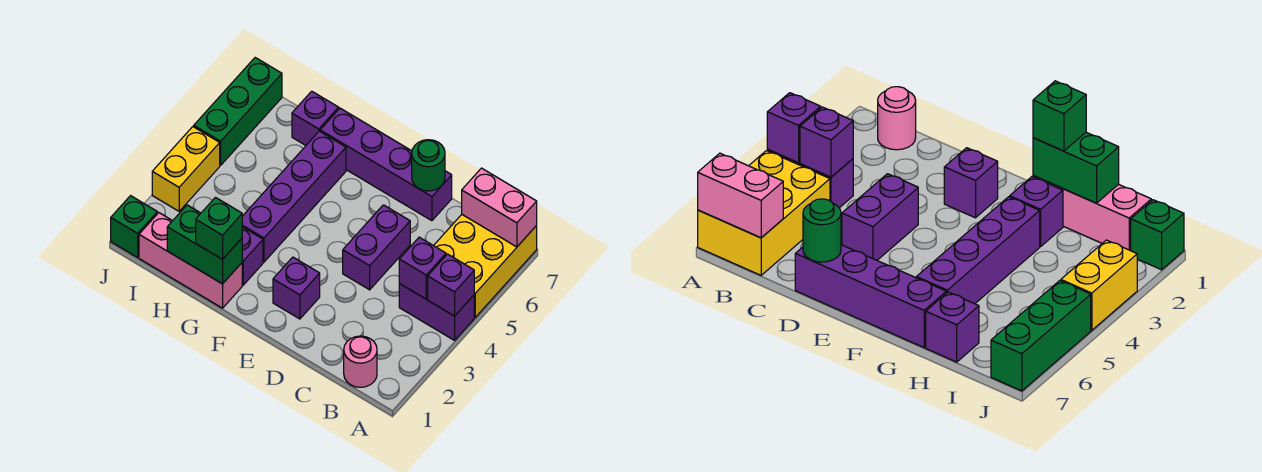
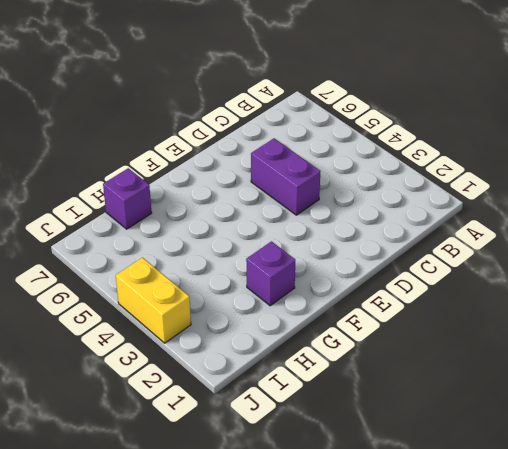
none -> purple brick A4:B4 level 1
none -> yellow brick A5:B7 level 1
none -> pink round brick B1 level 1

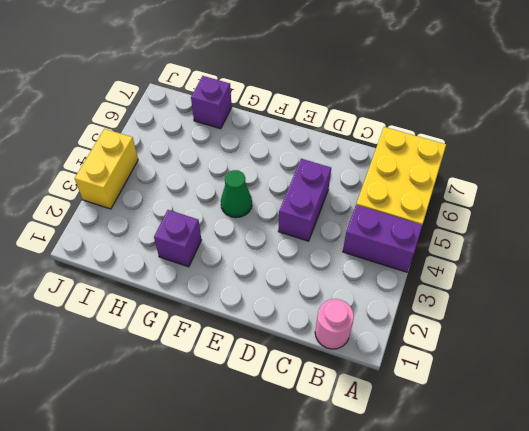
green cone F4 level 1 -> none
none -> purple brick D7:G7 level 1
none -> purple brick E2 level 1
none -> pink brick G1:I1 level 1

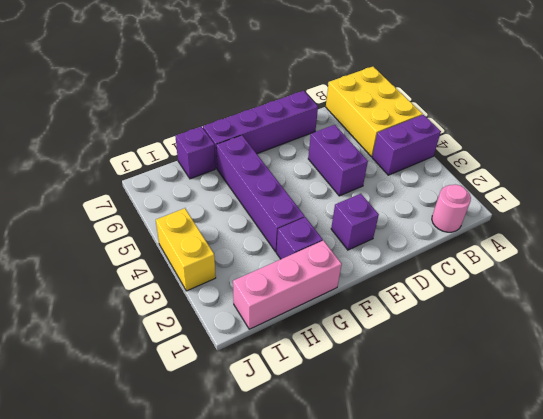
none -> green brick J1 level 1
none -> green brick J5:J7 level 1
none -> purple brick A4 level 2

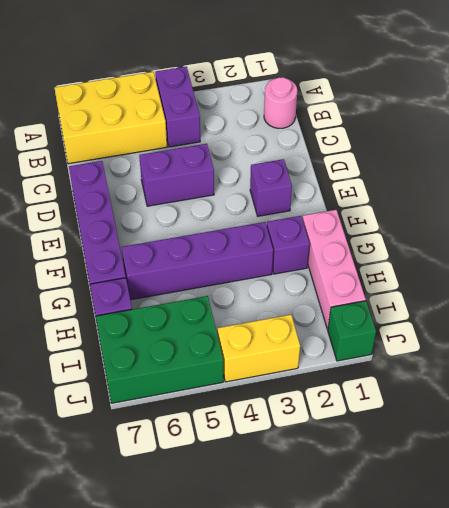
green brick I5:J7 level 1 -> green brick J5:J7 level 1
none -> purple brick A4 level 2
none -> pink brick A7:B7 level 2
none -> purple brick B4 level 2

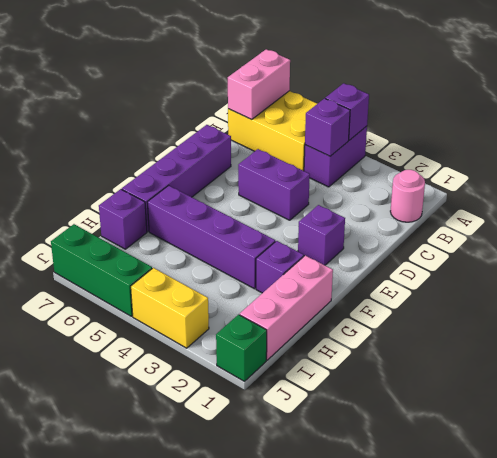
none -> green round brick D7 level 2
none -> green brick G1:H1 level 2
none -> green brick G1 level 3

